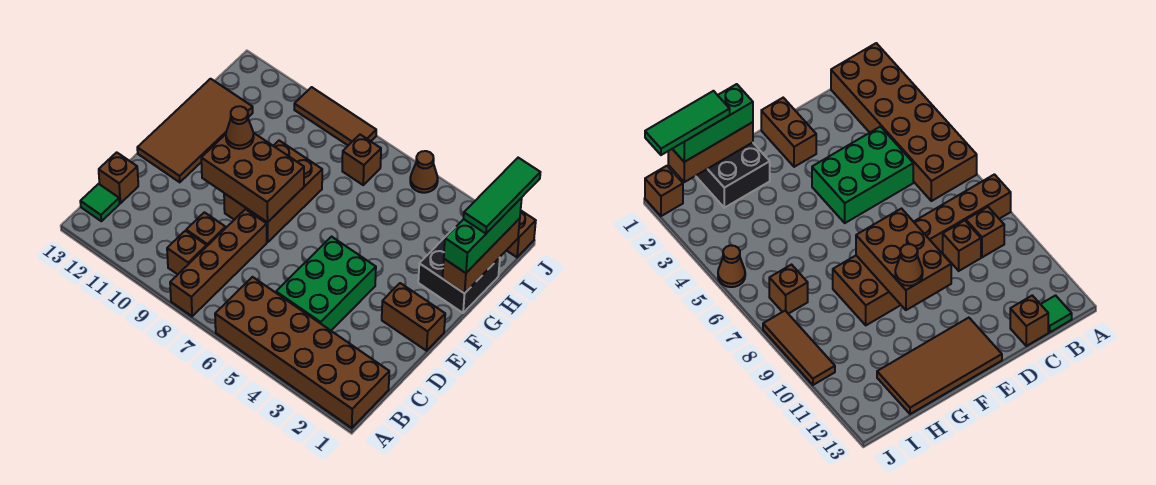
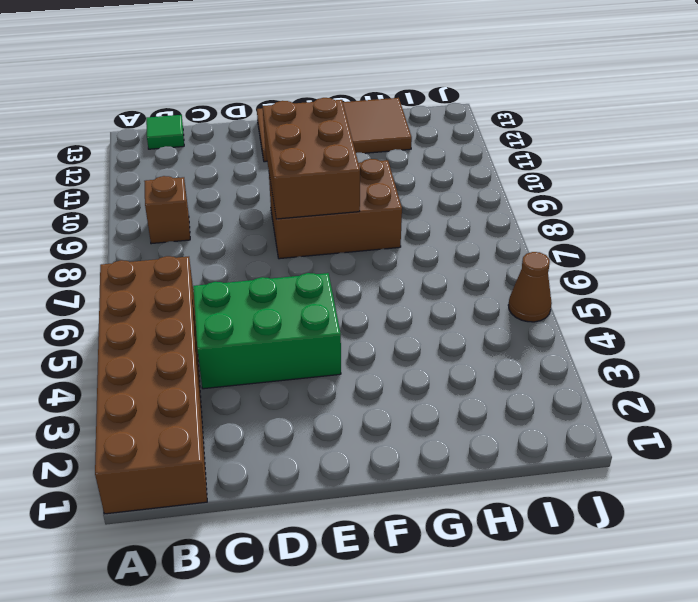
none -> brown brick A8:D8 level 1
none -> brown brick C9 level 1
none -> brown brick C13 level 1

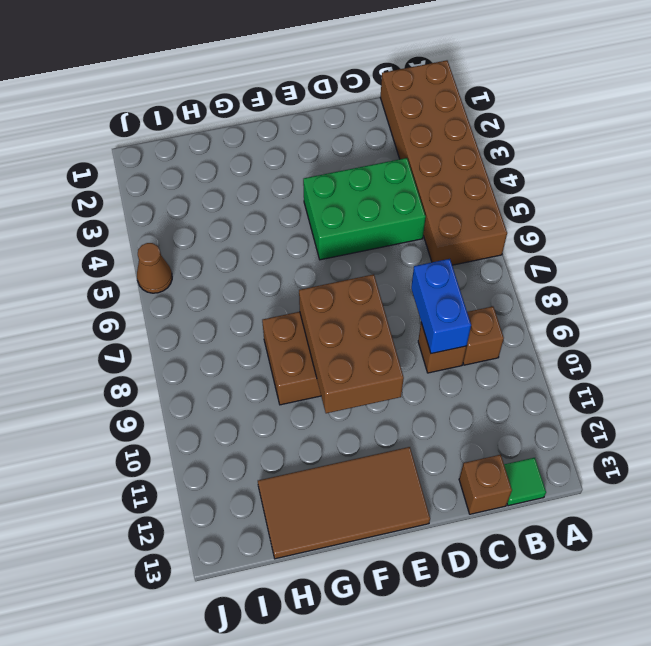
blue brick C8:C9 level 2 -> none
none -> brown brick A8:D8 level 1
none -> brown brick E1:E2 level 1
none -> black brick G1:H2 level 1

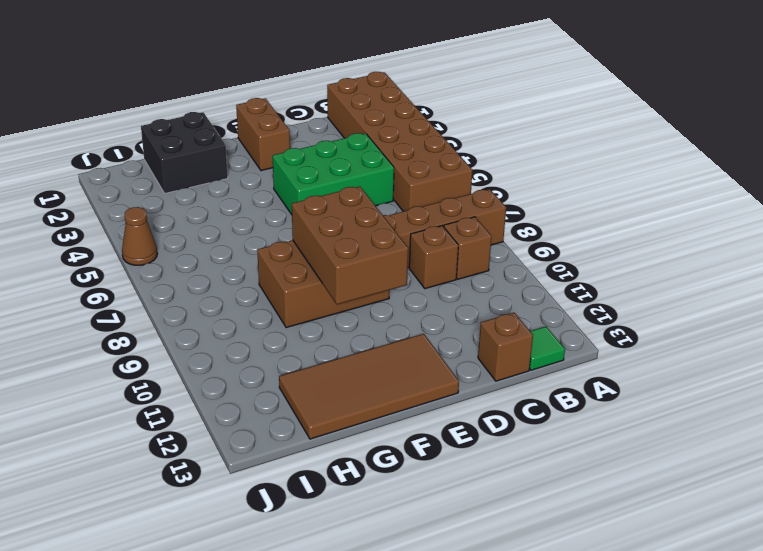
none -> brown brick I7 level 1
none -> brown brick J1 level 1
none -> brown tile J8:J10 level 1

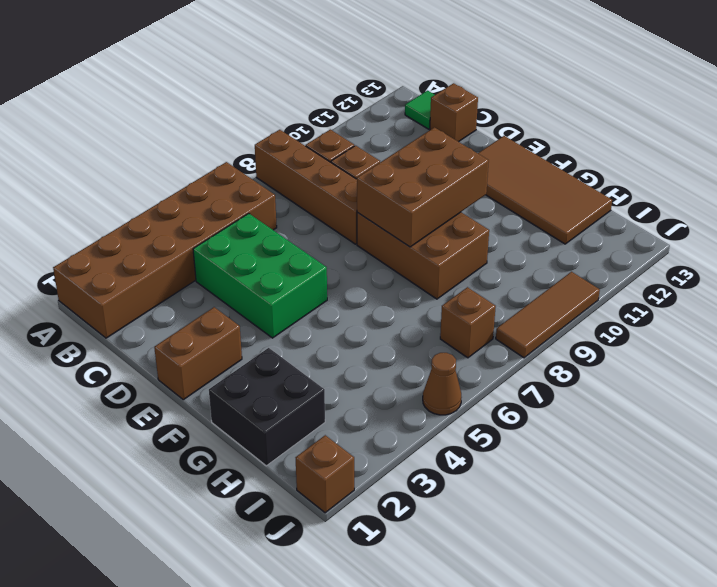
none -> brown brick G1:I1 level 2
none -> brown cone F10 level 3
none -> green brick G1:I1 level 3

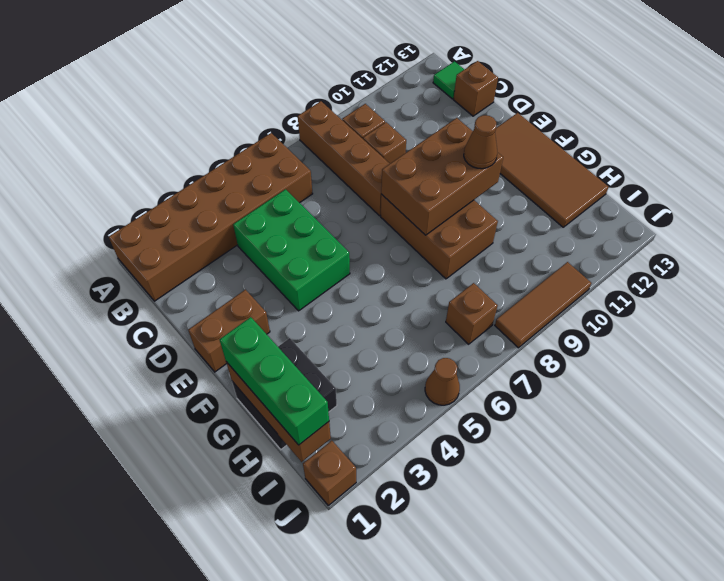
none -> green tile H1:J1 level 4

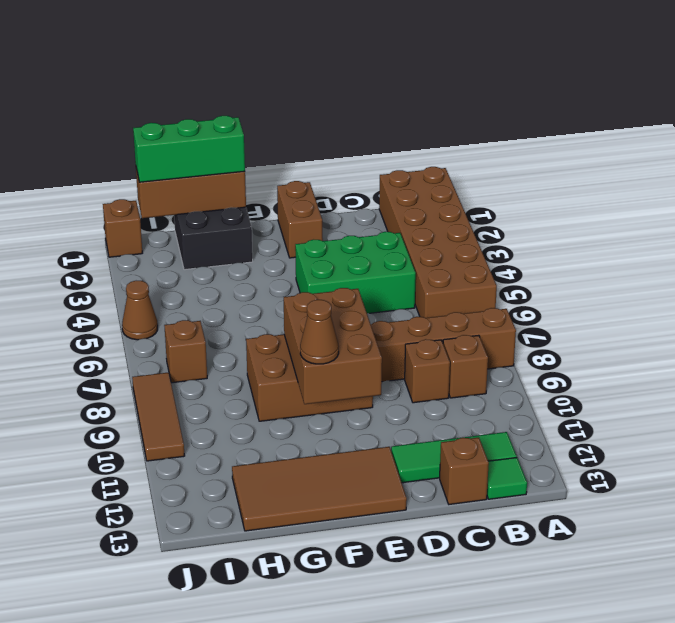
green tile B12:D12 level 1 -> green tile H1:J1 level 4

